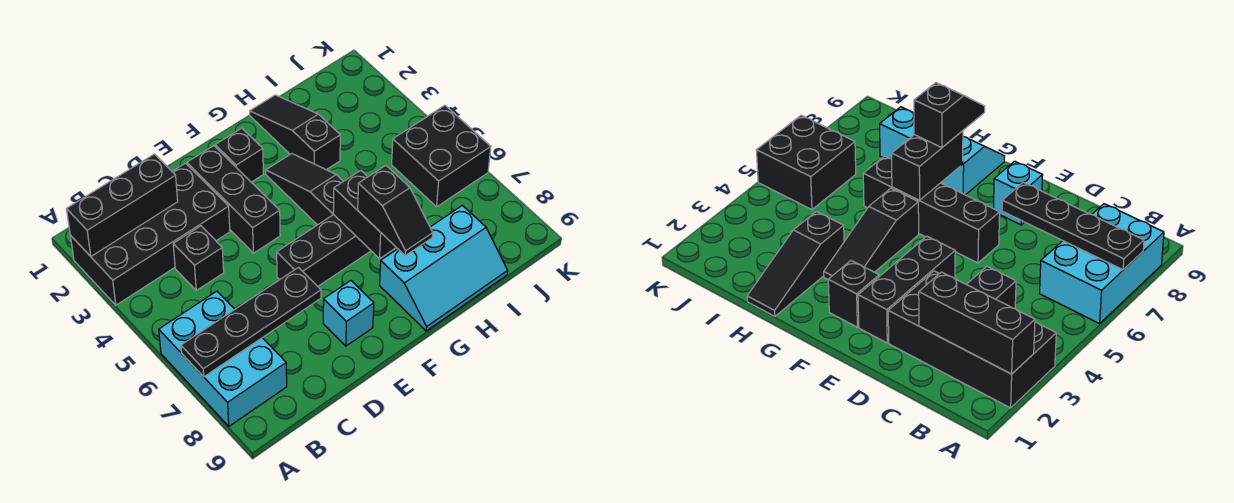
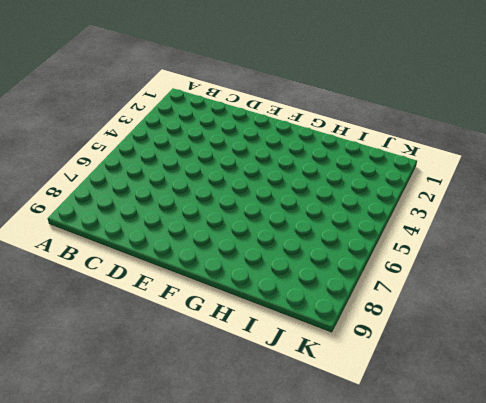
none -> black brick A2:D3 level 1
none -> cyan brick A6:B8 level 1
none -> black brick C4 level 1

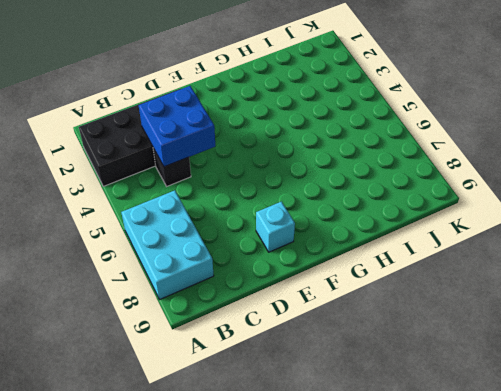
blue brick C3:D4 level 2 -> none
none -> black brick E2:E4 level 1
none -> black brick E6:H6 level 1
none -> black brick F2 level 1

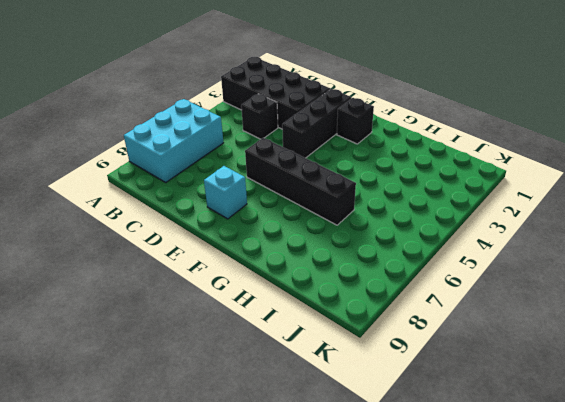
none -> black slope G3:G5 level 1 top 5
none -> cyan slope G8:I9 level 1 top 8
none -> black slope H1:H3 level 1 top 3

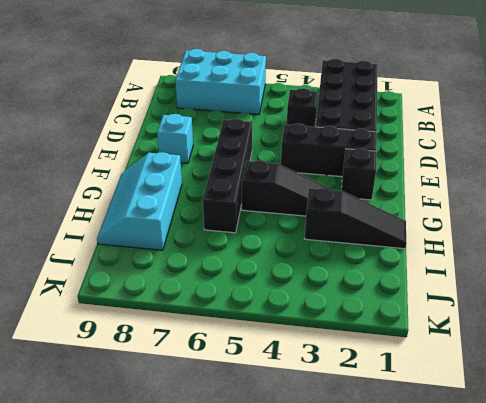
none -> black brick J5:K6 level 1
none -> black brick A2:C2 level 2
none -> black plate A7:D7 level 2

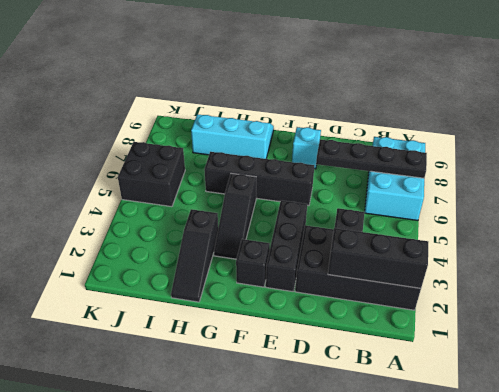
none -> black brick G6:G7 level 2
none -> black slope G7:G8 level 3 top 7

